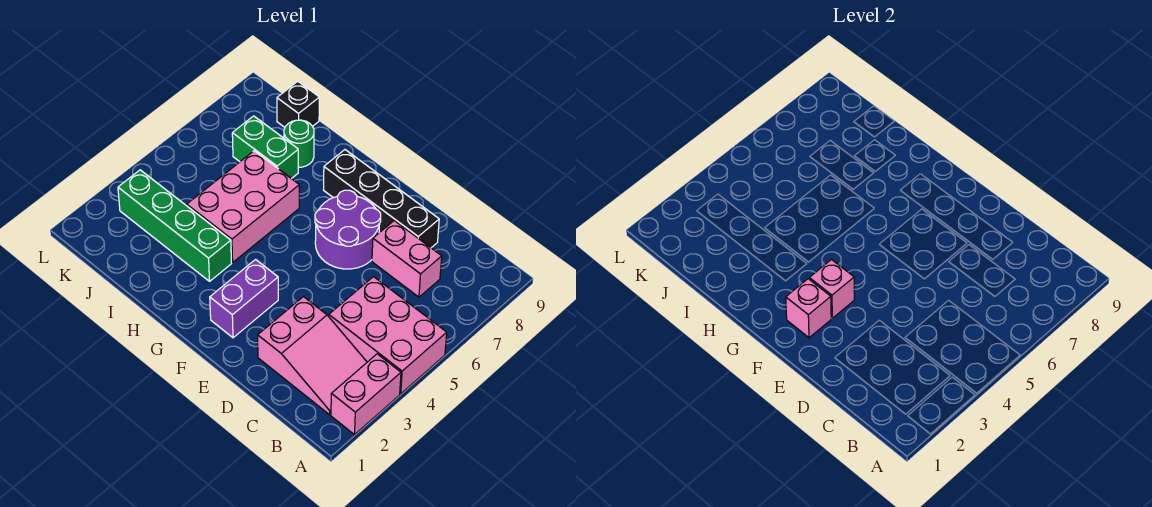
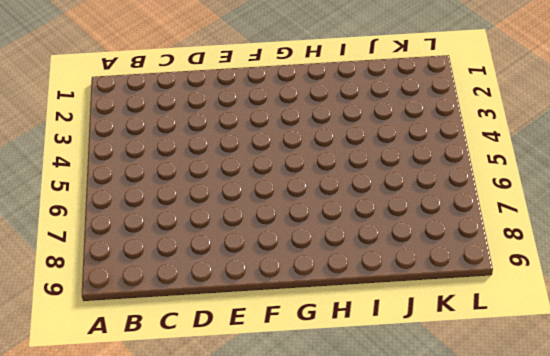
none -> pink brick A2:A3 level 1
none -> pink brick A4:C5 level 1
none -> pink slope B2:D3 level 1 top D

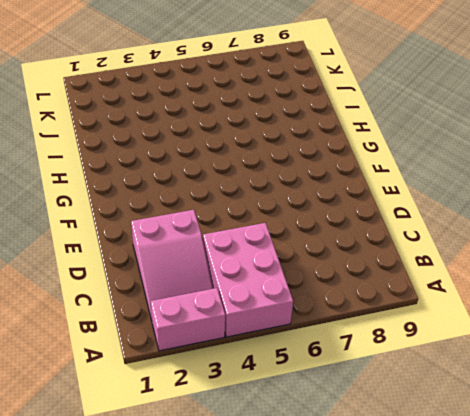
none -> pink brick C7:D7 level 1
none -> black brick D8:G8 level 1
none -> purple round brick E6:F7 level 1

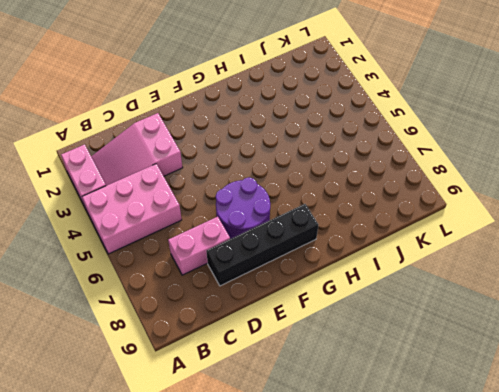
none -> purple brick F2:F3 level 1
none -> green brick H3:K3 level 1
none -> pink brick H4:I6 level 1

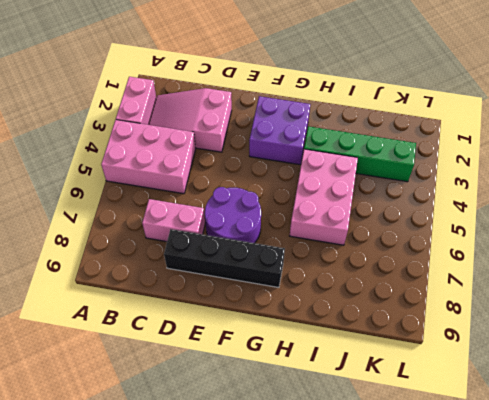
purple brick F2:G3 level 1 -> purple brick F2:F3 level 1
none -> green brick I7:J7 level 1
none -> green round brick I8 level 1
none -> black brick J9 level 1

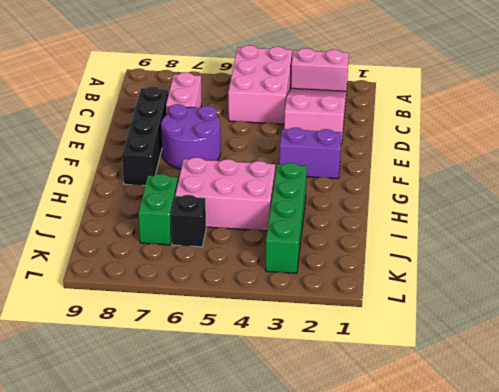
black brick J6 level 1 -> black brick J9 level 1
none -> green round brick I8 level 1
none -> pink brick F2 level 2
none -> pink brick F3 level 2

